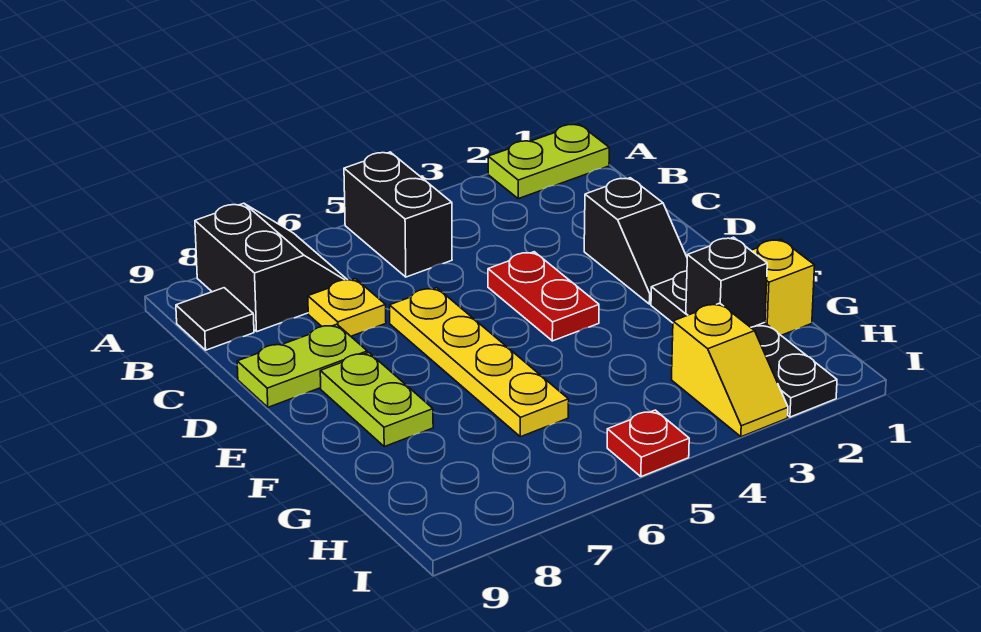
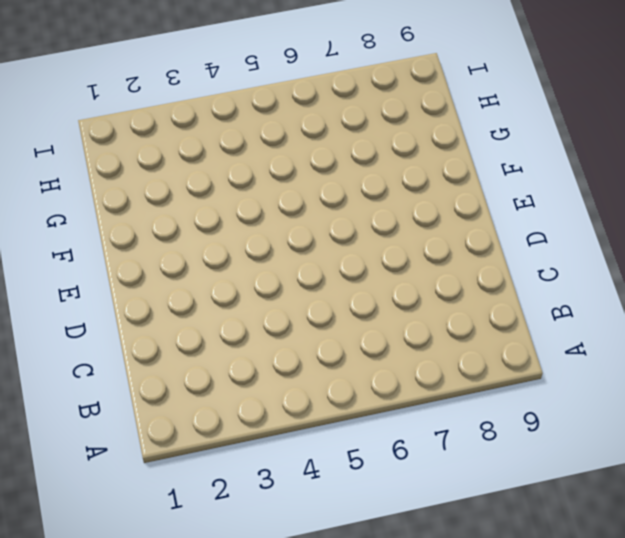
none -> lime plate A1:A2 level 1
none -> black brick A5:B5 level 1
none -> black slope A7:B8 level 1 top 8

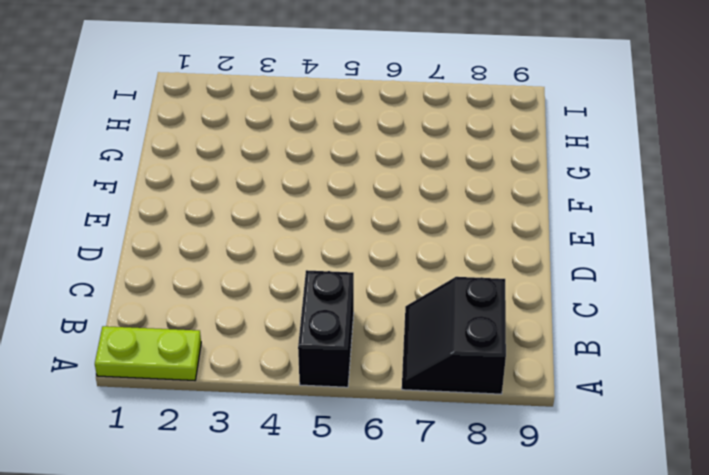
none -> black tile B9 level 1
none -> yellow plate C7 level 1
none -> black slope D2:E2 level 1 top D

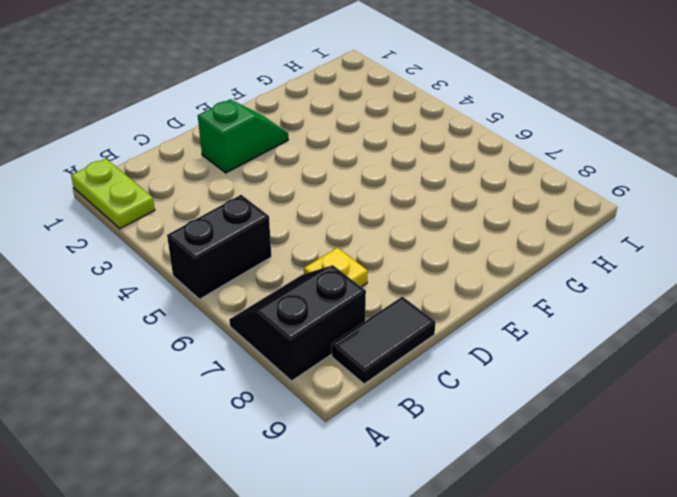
black tile B9:C9 level 1 -> black tile B9 level 1
green slope D2:E2 level 1 top D -> black slope D2:E2 level 1 top D
none -> red plate D4:E4 level 1
none -> yellow plate D6:G6 level 1
none -> lime plate D8:D9 level 1

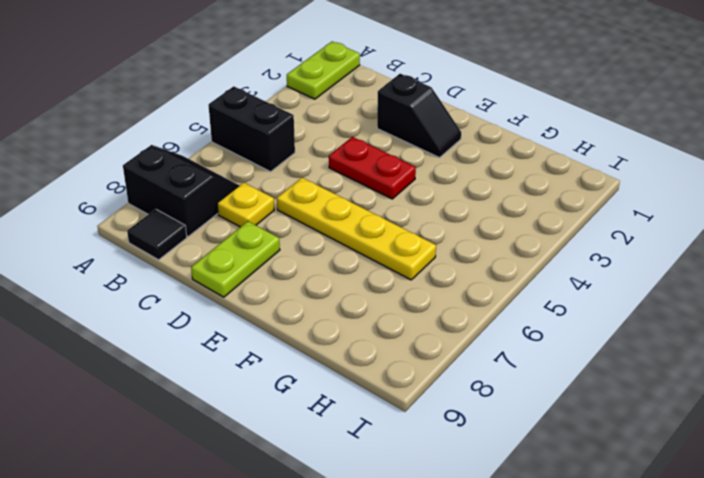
none -> lime plate E8:F8 level 1
none -> black plate F2:I2 level 1
none -> yellow brick G1 level 1

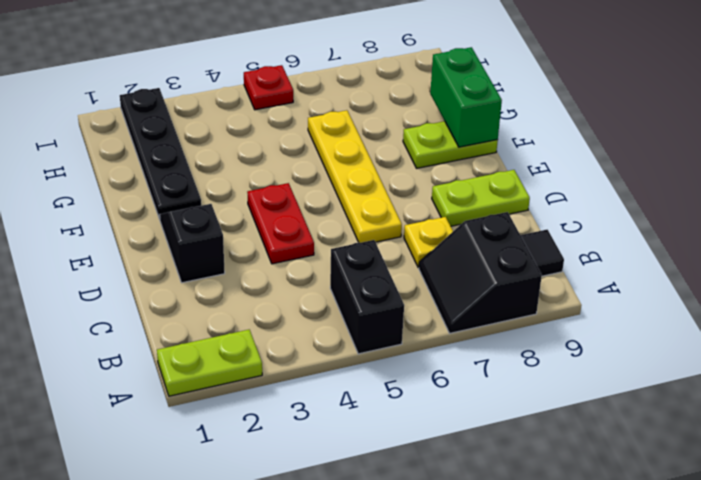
lime plate F8:F9 level 1 -> lime plate E8:F8 level 1
green brick F9:G9 level 2 -> none
none -> yellow brick G1 level 1
none -> yellow slope H3:I3 level 1 top H
none -> black brick G2 level 2

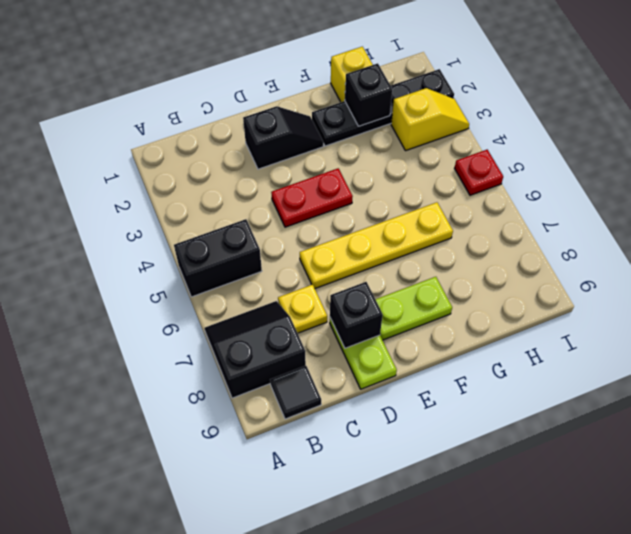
black brick D8 level 2 -> none
none -> lime plate A1:A2 level 1

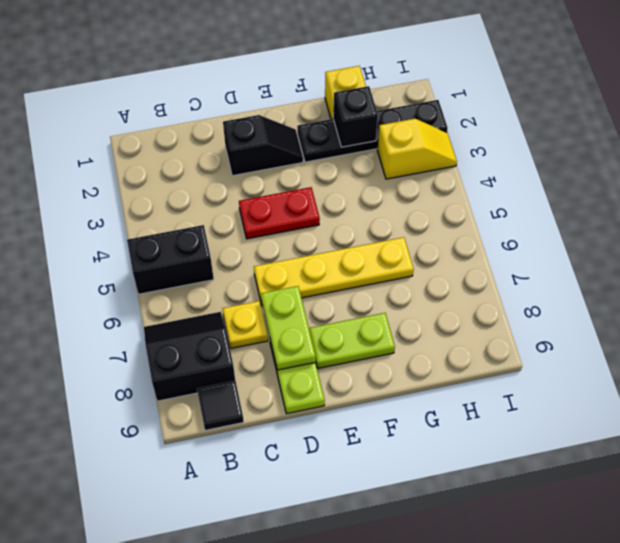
lime plate D7:D8 level 2 -> lime plate A1:A2 level 1
none -> red plate I5 level 1

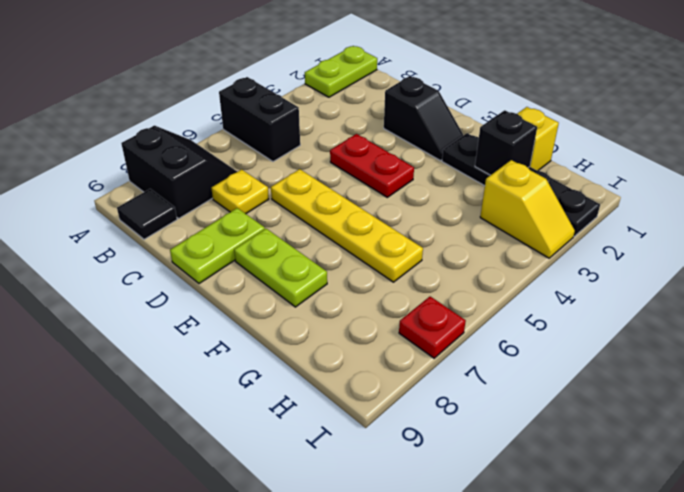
red plate I7 level 1 -> red plate I5 level 1

